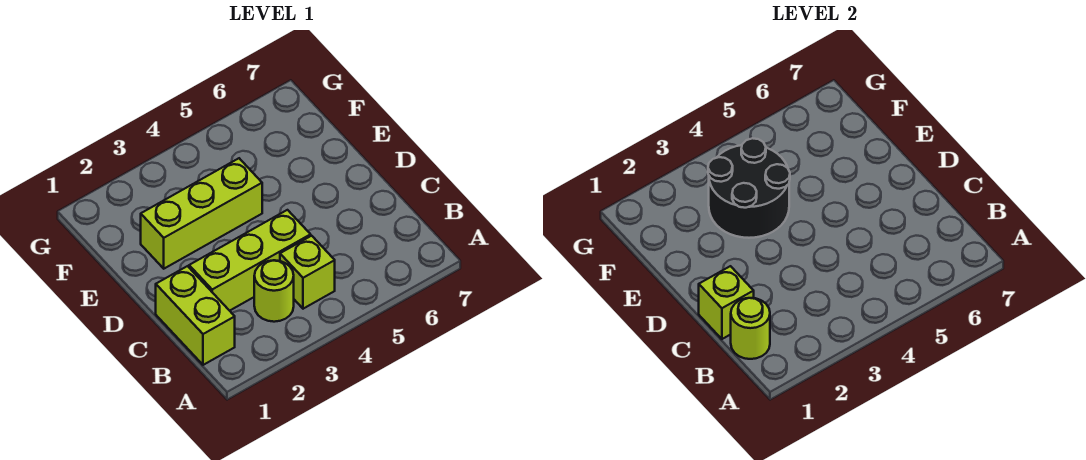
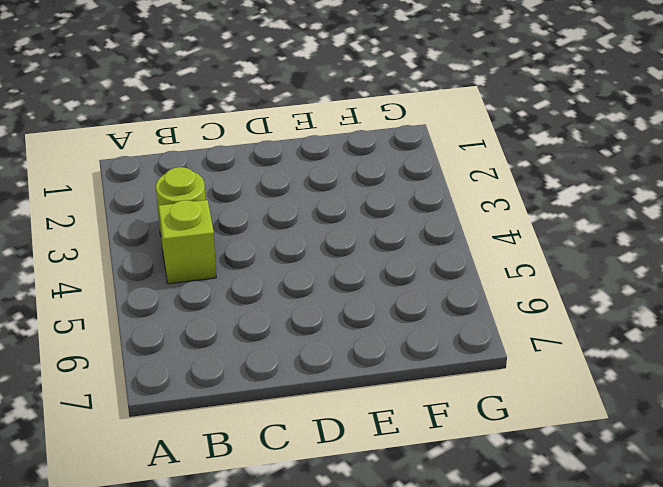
none -> lime brick B1:C1 level 1
none -> lime brick C2:C4 level 1

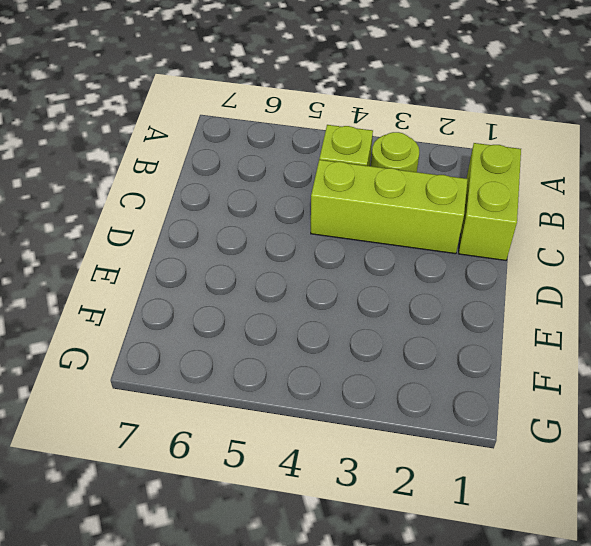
none -> lime brick E2:E4 level 1
none -> lime round brick B1 level 2

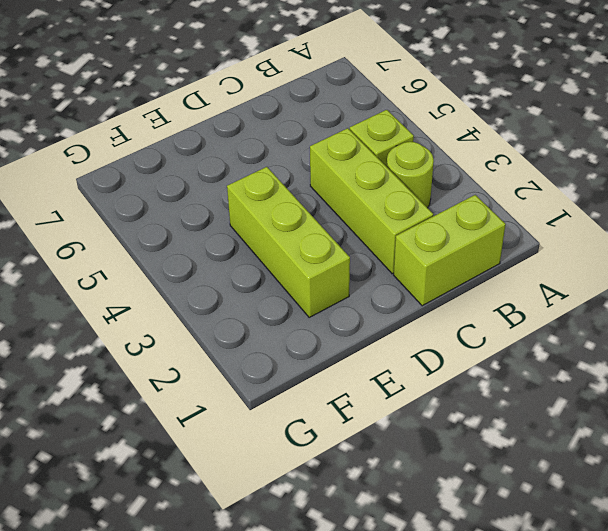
none -> lime round brick B1 level 2
none -> lime brick C1 level 2

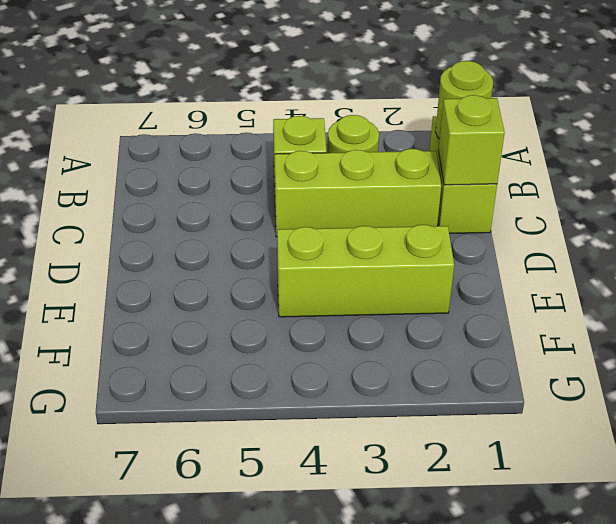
none -> black round brick E3:F4 level 2

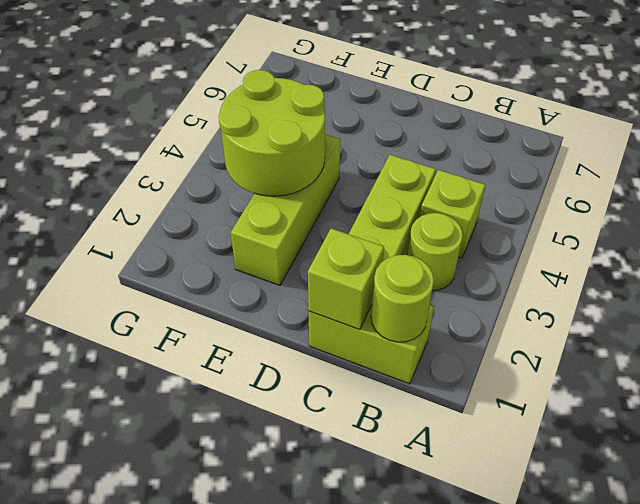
lime round brick E3:F4 level 2 -> black round brick E3:F4 level 2

